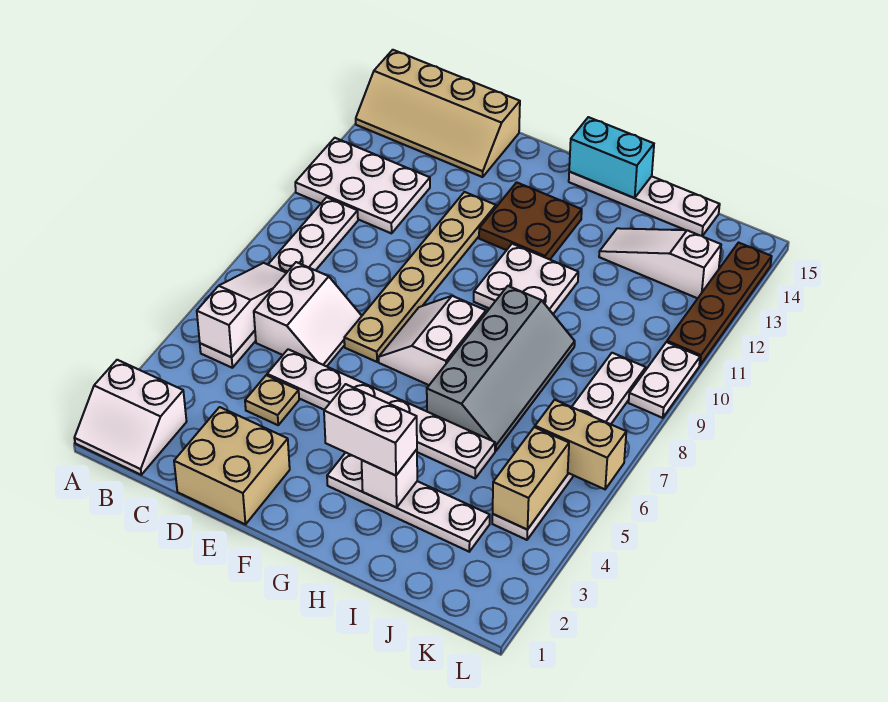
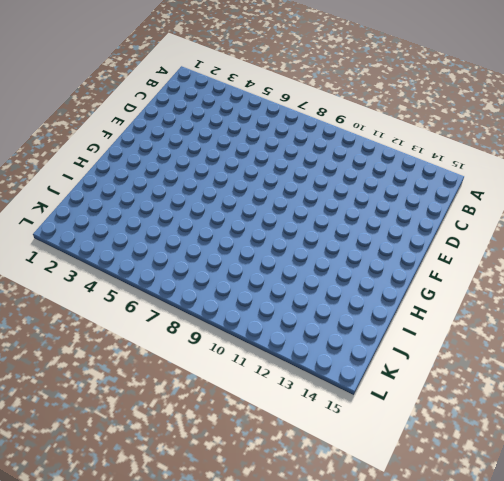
none -> white slope A1:B2 level 1 top 2
none -> white plate A11:C12 level 1
none -> tan slope A14:D15 level 1 top 15

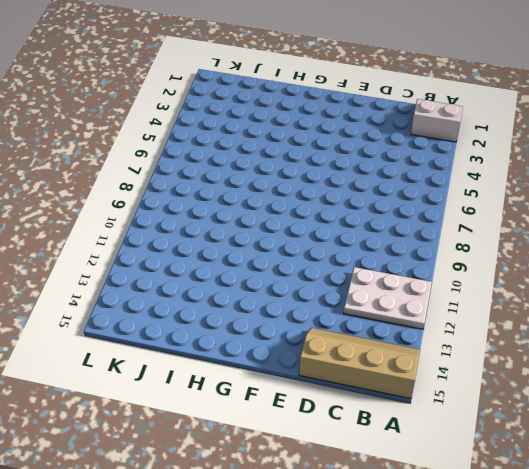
none -> white plate B5:B10 level 1
none -> white slope C6:D7 level 1 top C
none -> tan brick D1:E2 level 1

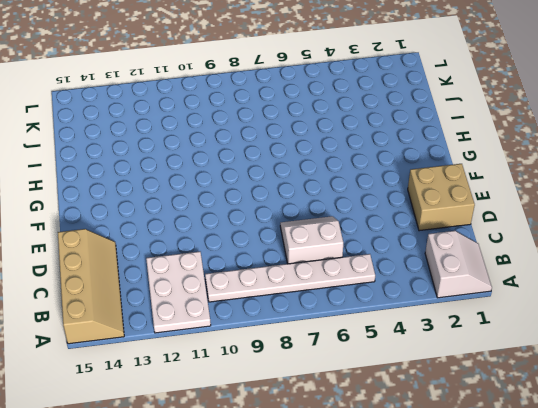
none -> tan plate D4 level 1
none -> white plate D5:I5 level 1
none -> tan plate E7:E12 level 1

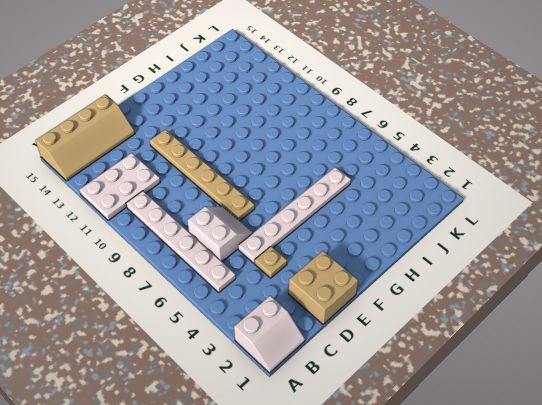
none -> white slope F7:G8 level 1 top G
none -> brown plate F12:G13 level 1
none -> white plate G3:J3 level 1

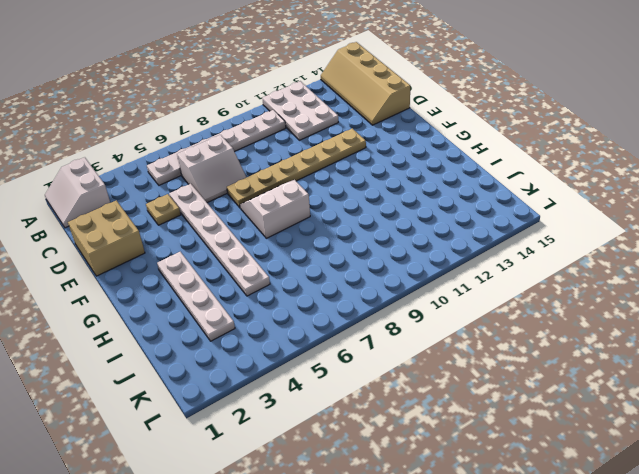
none -> brown plate F12:G13 level 1
none -> white plate G10:H11 level 1
none -> white plate G15:J15 level 1

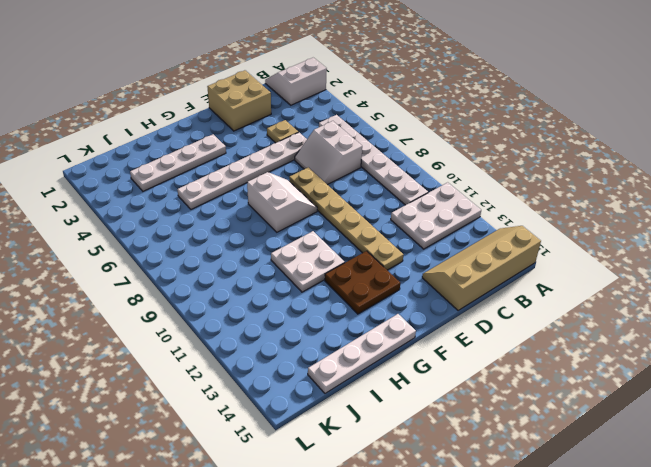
none -> grey slope H6:I9 level 1 top H
none -> white slope I13:K13 level 1 top K
none -> white plate K4:K9 level 1

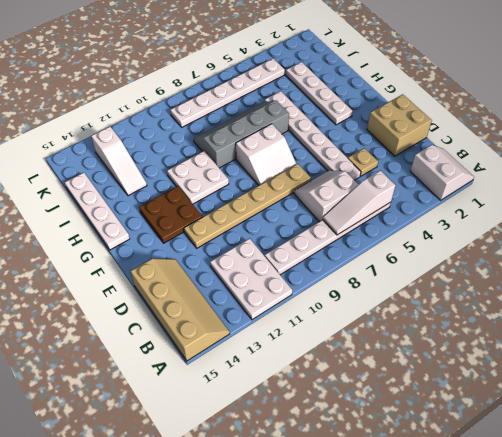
none -> white plate L9:L10 level 1
none -> brown plate L11:L14 level 1
none -> cyan brick G15:H15 level 2

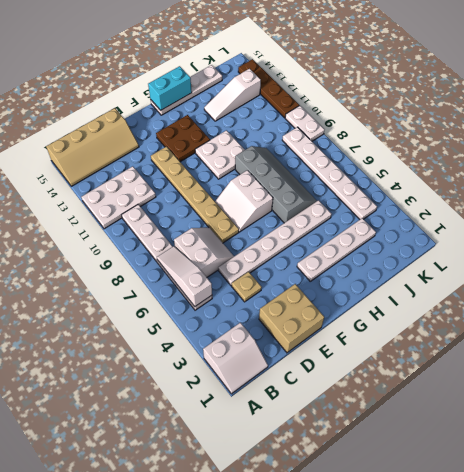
none -> white brick H3 level 2
none -> tan brick K4:K5 level 2
none -> tan brick K6:L6 level 2

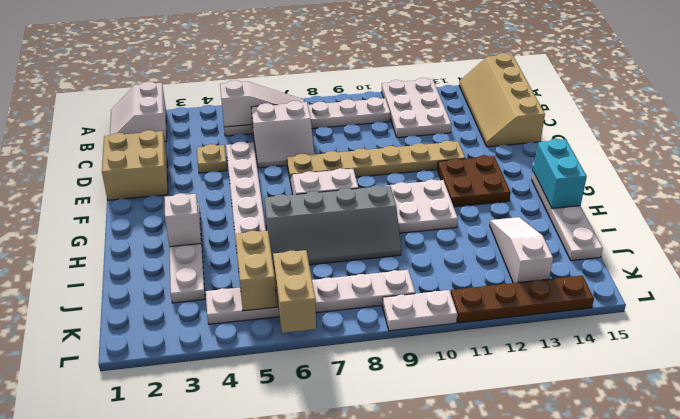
tan brick J5:K5 level 2 -> tan brick K4:K5 level 2
none -> white brick G3:H3 level 3

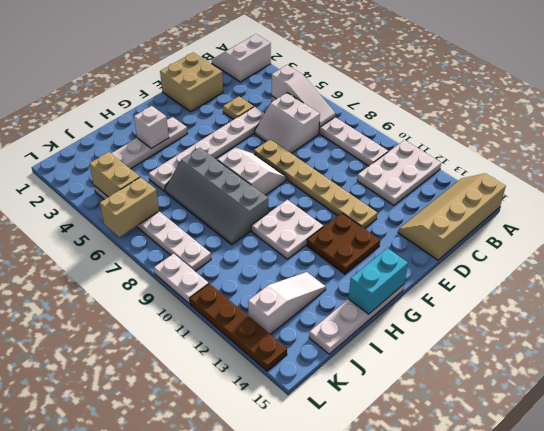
none -> white brick G3:H3 level 3

